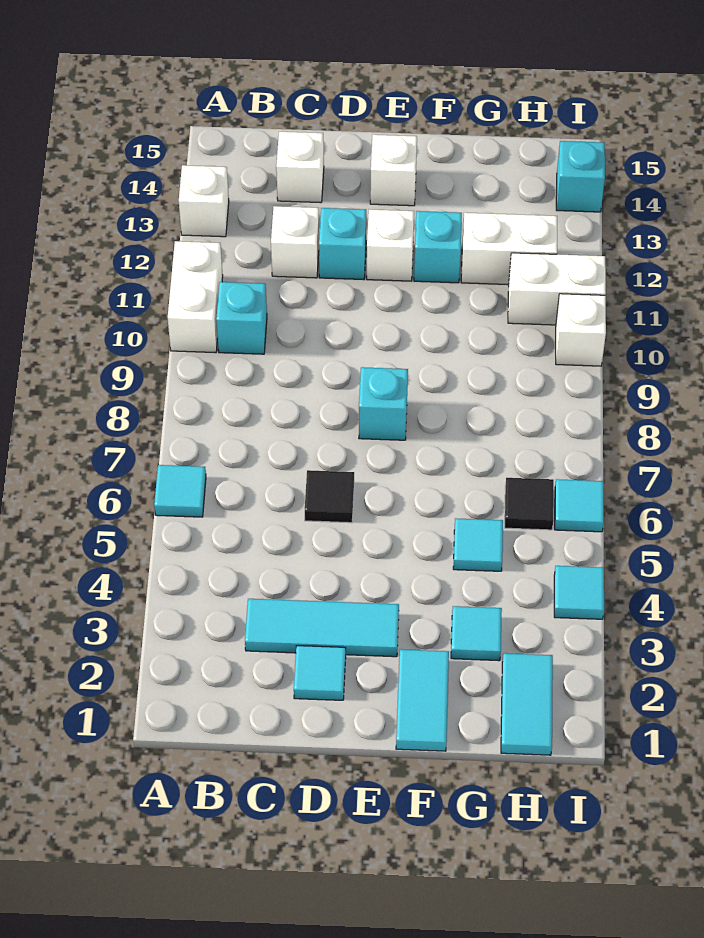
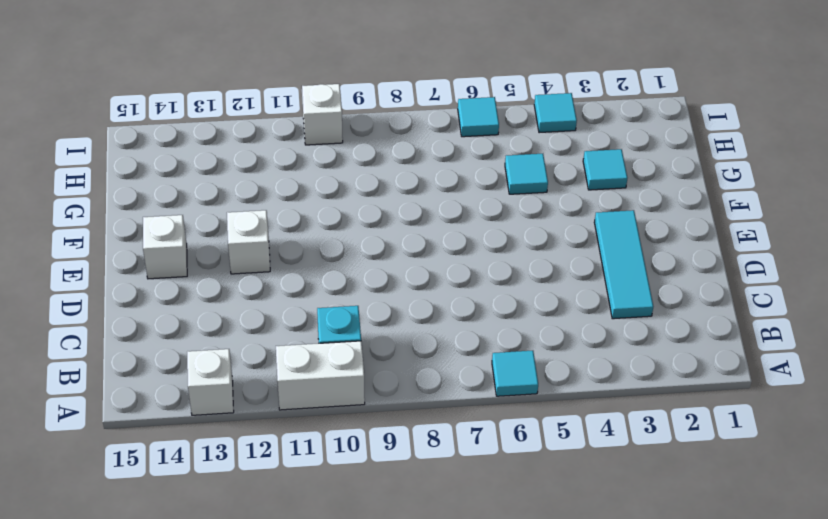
none -> white brick C12 level 1
none -> white brick C14 level 1
none -> cyan tile D2 level 1

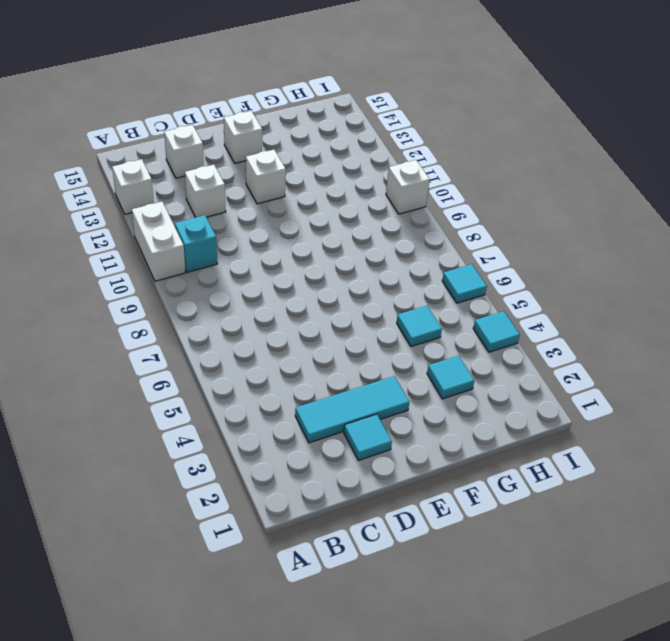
none -> cyan tile A6 level 1
none -> black tile D6 level 1
none -> cyan brick D12 level 1

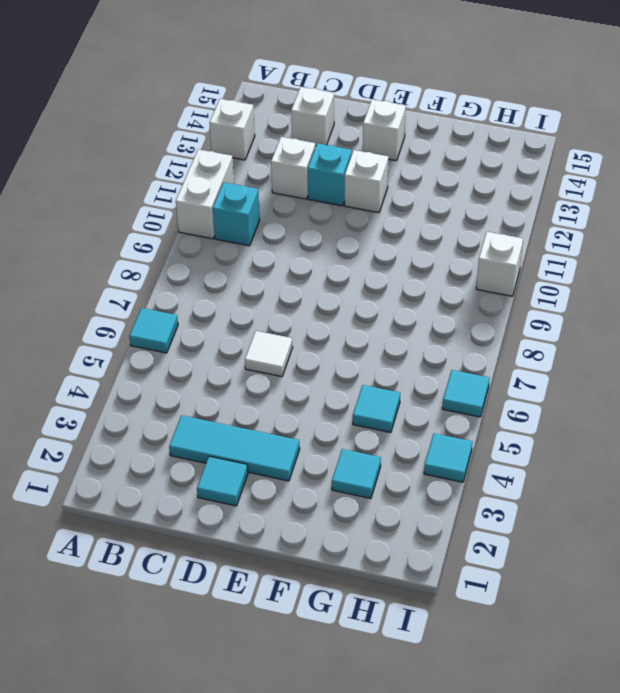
white tile D6 level 1 -> black tile D6 level 1
none -> cyan brick E8 level 1
none -> cyan tile F1:F2 level 1
none -> cyan brick F12 level 1

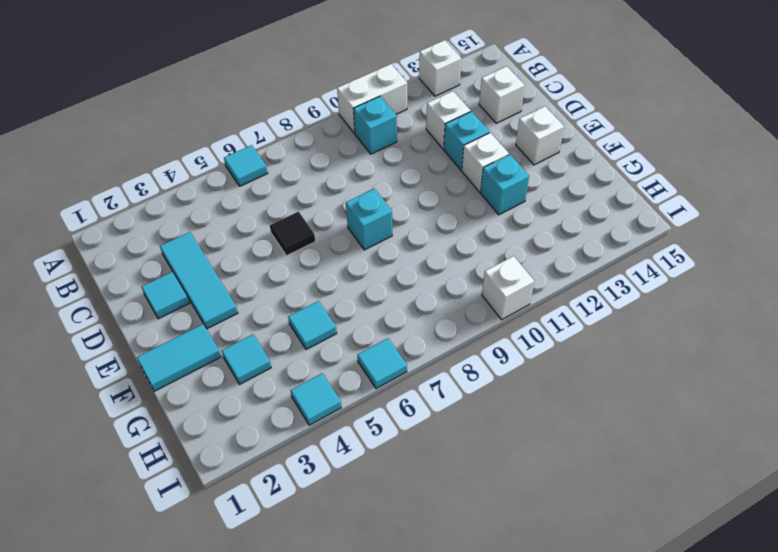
none -> white brick G12:H12 level 1
none -> cyan tile H1:H2 level 1
none -> black tile H6 level 1

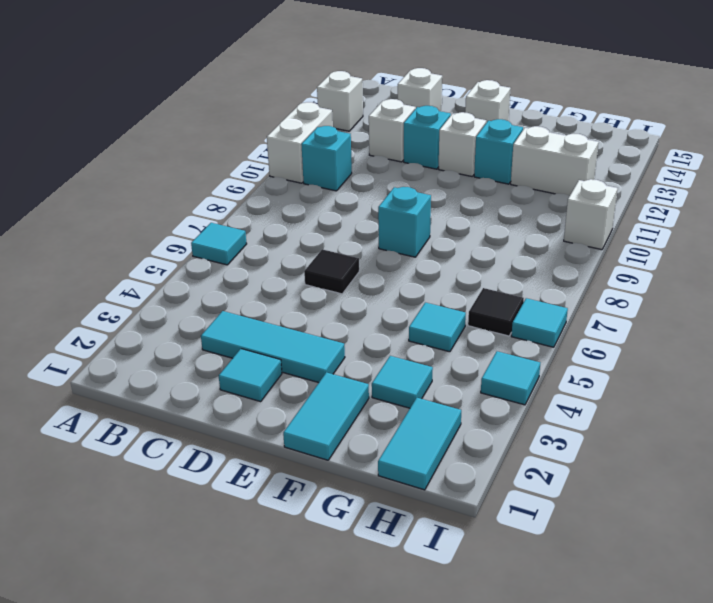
none -> white brick H11:I11 level 1
none -> cyan brick I14 level 1

